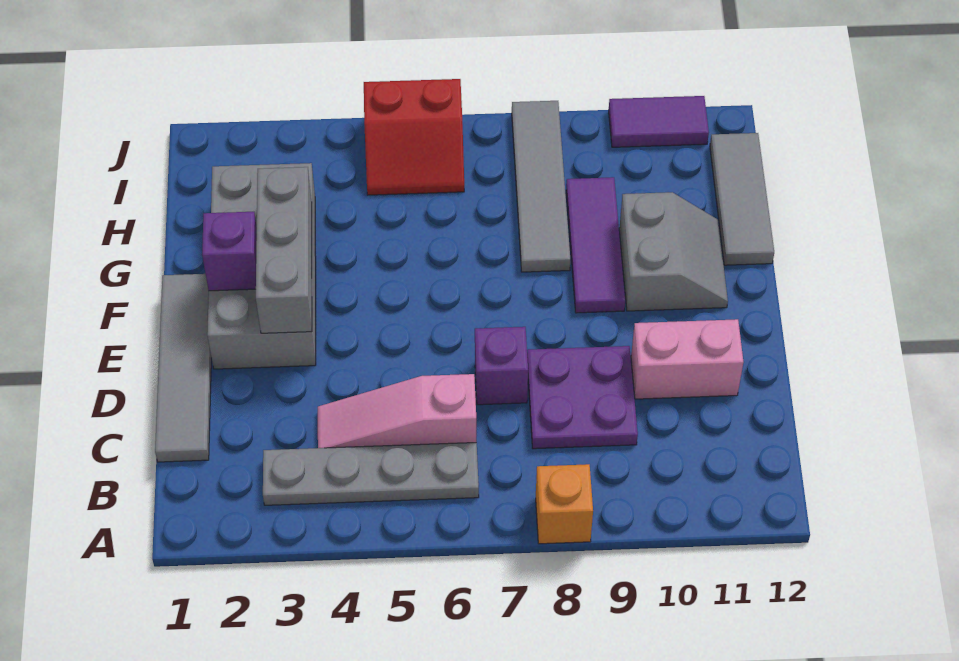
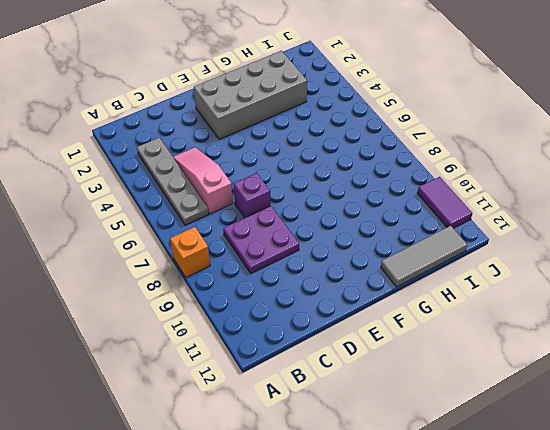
none -> grey tile C1:F1 level 1
none -> pink brick D10:D11 level 1
none -> purple tile F9:H9 level 1

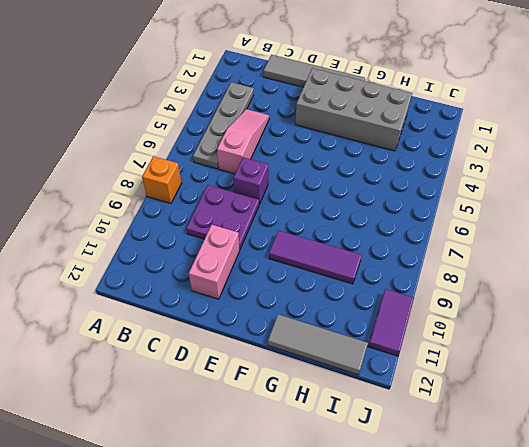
none -> grey slope F10:G11 level 1 top 10
none -> grey tile G8:J8 level 1
none -> red slope I5:J6 level 1 top J

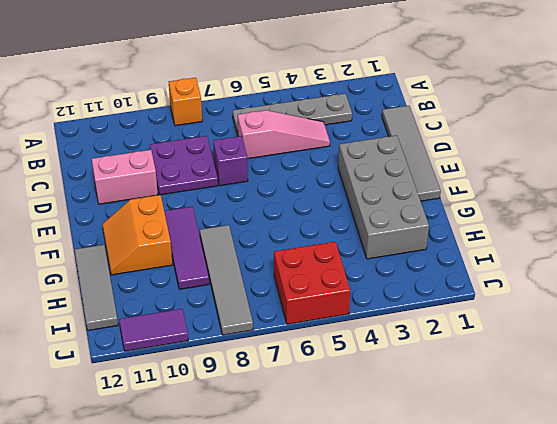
orange slope F10:G11 level 1 top 10 -> grey slope F10:G11 level 1 top 10
red brick I5:J6 level 1 -> red slope I5:J6 level 1 top J
none -> grey brick E3:G3 level 2
none -> purple brick F2 level 2

